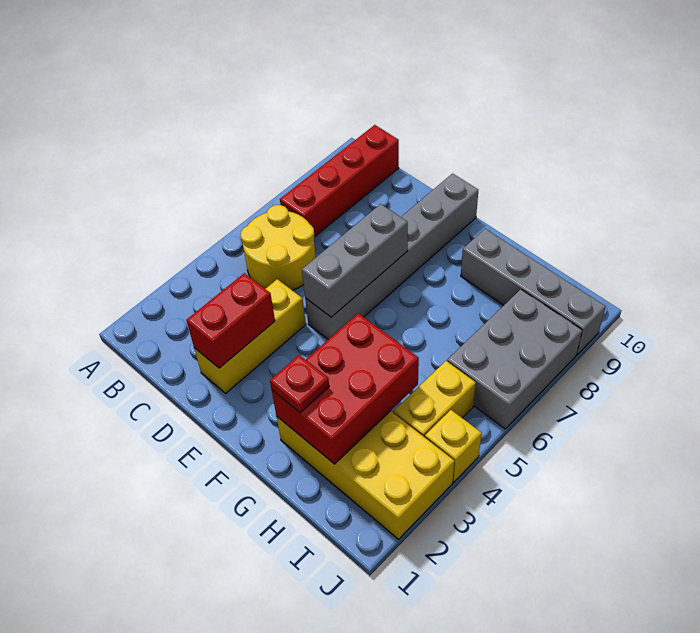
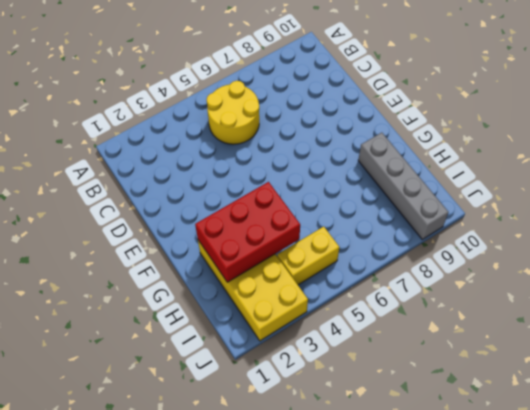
none -> red brick B7:B10 level 1
none -> yellow brick D2:D4 level 1
none -> grey brick E5:E10 level 1

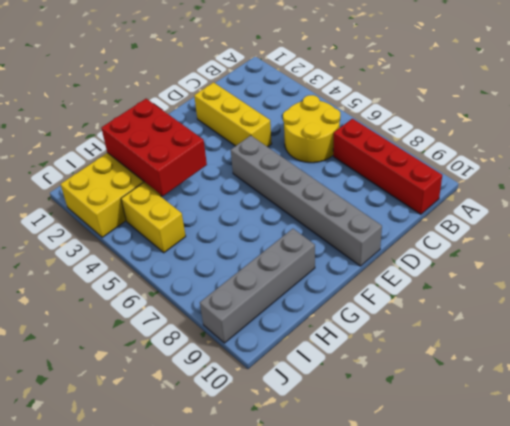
none -> grey brick I6:J8 level 1
none -> yellow brick J4 level 1
none -> red brick D2:D3 level 2

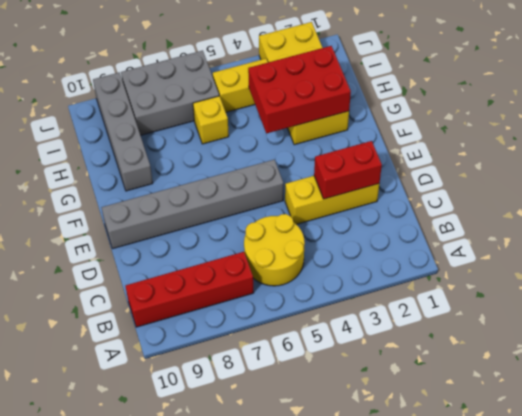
yellow brick H6 level 1 -> yellow brick J4 level 1
none -> grey brick E5:E7 level 2
none -> red plate G2 level 3

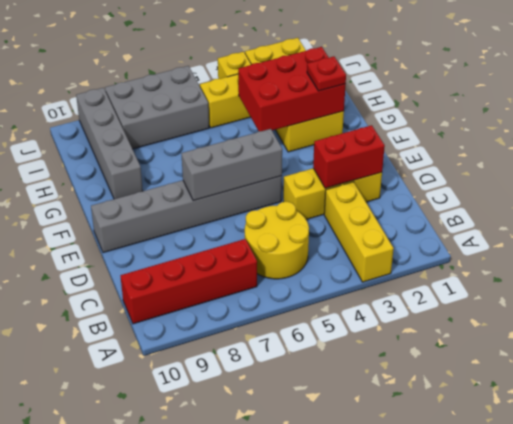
yellow brick A3:C3 level 1 -> none

